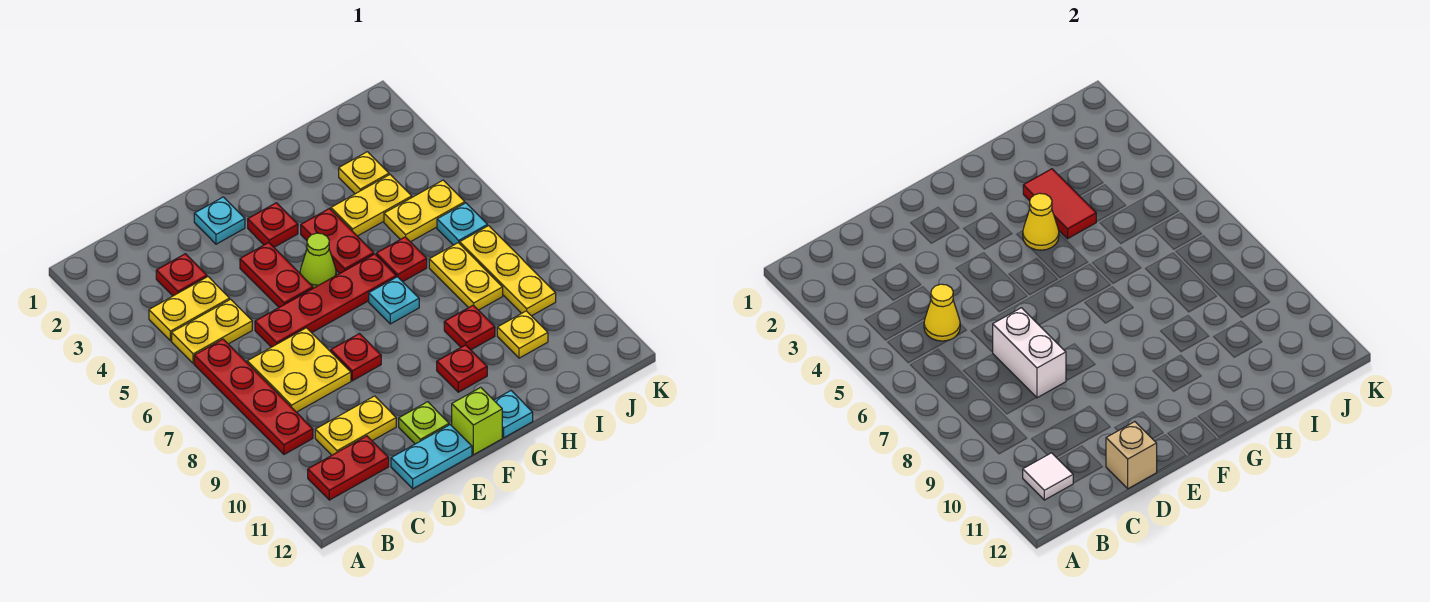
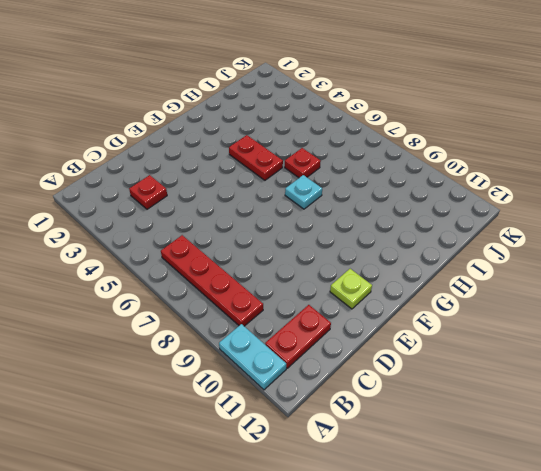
cyan plate A10:A11 level 1 -> cyan plate D12:E12 level 1
none -> yellow plate B4:C4 level 1
none -> yellow plate B5:C5 level 1
none -> yellow plate C7:D8 level 1
none -> yellow plate C10:D10 level 1

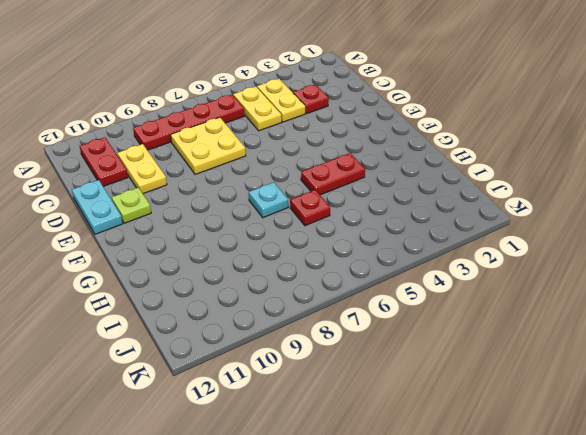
none -> red plate D6:G6 level 1
none -> cyan plate E2 level 1
none -> red plate E4:E5 level 1
none -> red plate E8 level 1

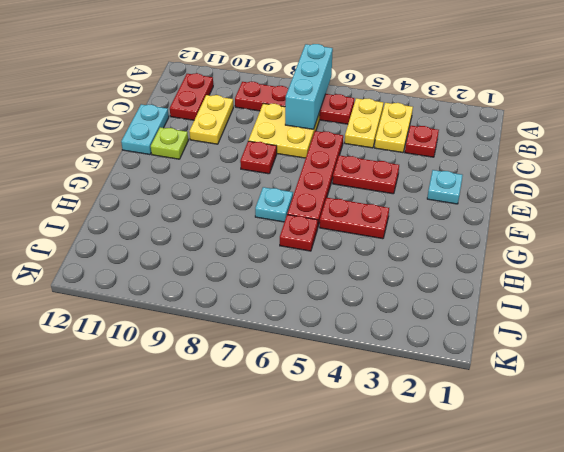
cyan brick A7:C7 level 2 -> none
none -> red plate F3 level 1
none -> lime cone F5 level 1
none -> lime brick F12 level 1
none -> red plate G10 level 1

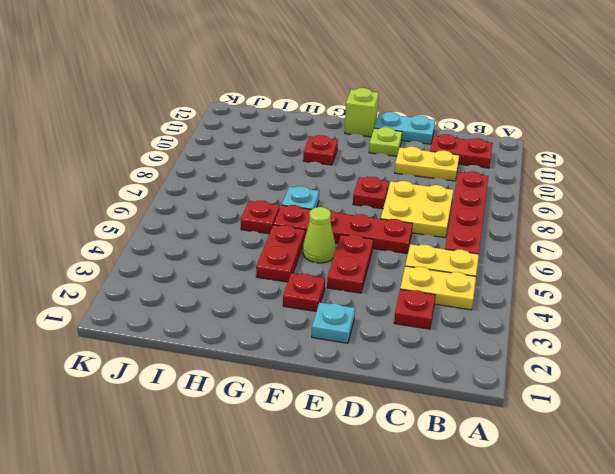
none -> cyan plate G12 level 1
none -> yellow plate H4:I4 level 1
none -> red plate H9 level 1
none -> yellow plate I3 level 1

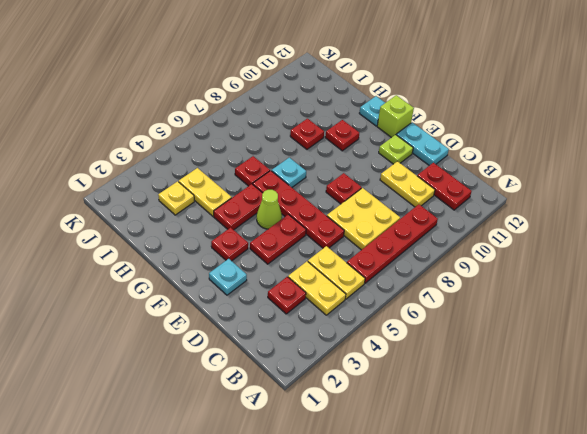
none -> yellow plate I5:J5 level 1
none -> yellow plate I7:I8 level 1
none -> yellow plate I10 level 1
none -> cyan plate J6 level 1

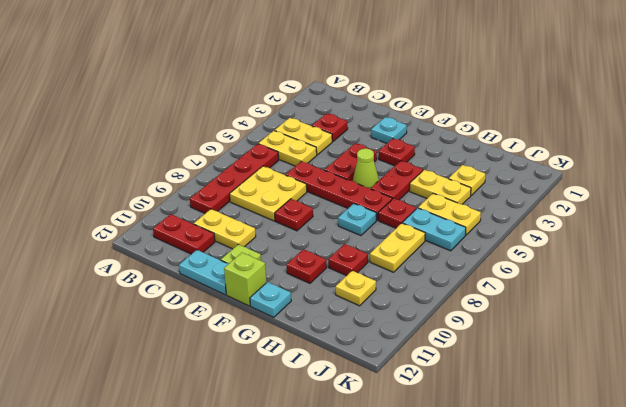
cyan plate I6:J6 level 1 -> cyan plate J6 level 1
none -> yellow plate J7:J9 level 1
none -> white tile B11 level 2
none -> yellow cone C5 level 2
none -> white brick D7:D8 level 2

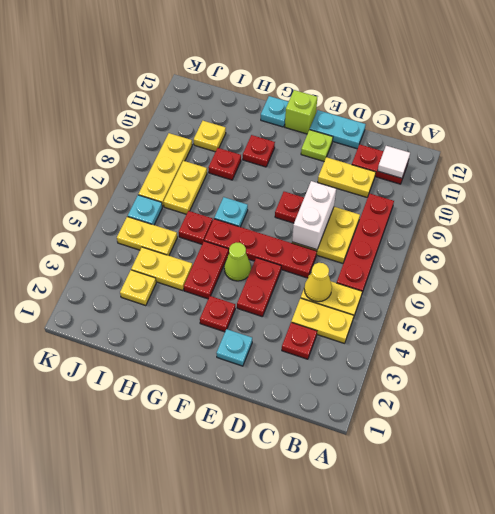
none -> tan brick D12 level 2
none -> yellow cone G4 level 2
none -> red tile H3:H4 level 2

